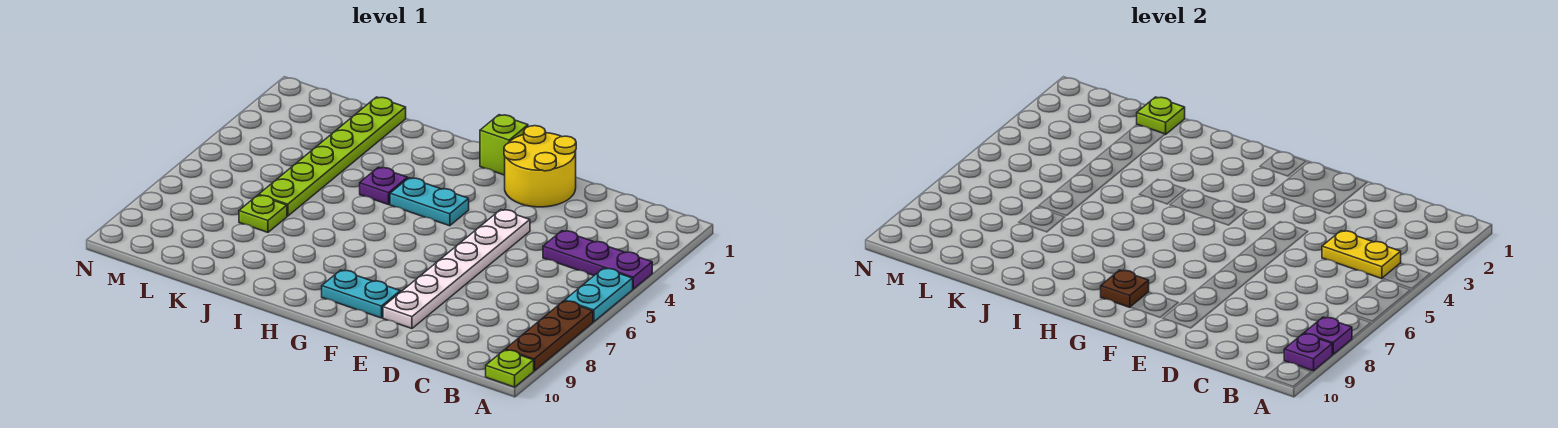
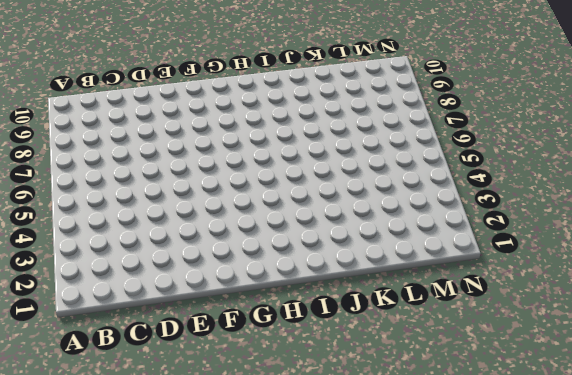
none -> purple plate A4:C4 level 1
none -> cyan plate A5:A6 level 1
none -> brown plate A7:A9 level 1

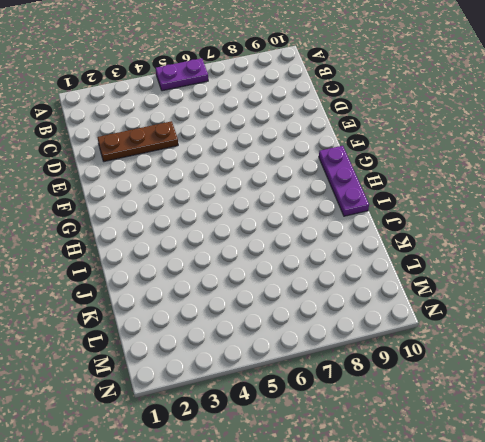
purple plate A5:A6 level 1 -> cyan plate A5:A6 level 1
brown plate D2:D4 level 1 -> brown plate A7:A9 level 1
purple plate G10:I10 level 1 -> purple plate A4:C4 level 1
none -> lime plate A10 level 1
none -> yellow round brick E1:F2 level 1
none -> white plate E4:E9 level 1

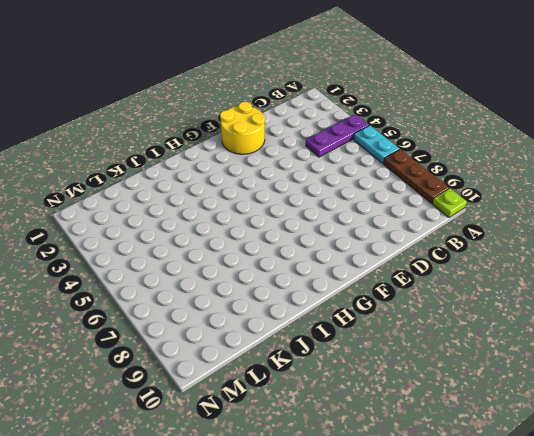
none -> white plate E4:E9 level 1
none -> cyan plate F9:G9 level 1
none -> lime brick G1 level 1

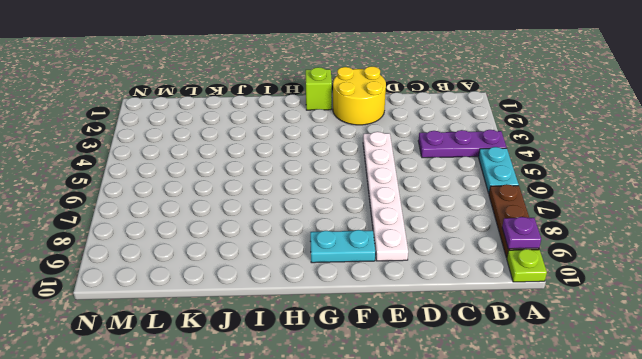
none -> cyan plate G4:H4 level 1
none -> purple plate I4 level 1
none -> lime plate K1:K6 level 1

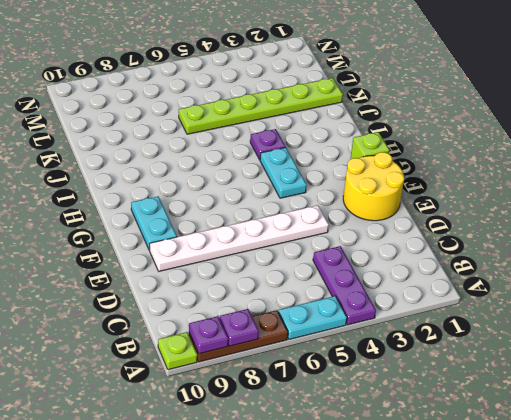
none -> lime plate K7 level 1
none -> yellow plate B4:C4 level 2
none -> brown plate G9 level 2

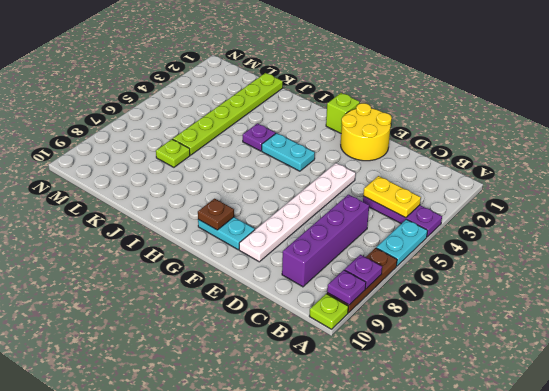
purple brick C6:C9 level 1 -> none
none -> lime plate K1 level 2

